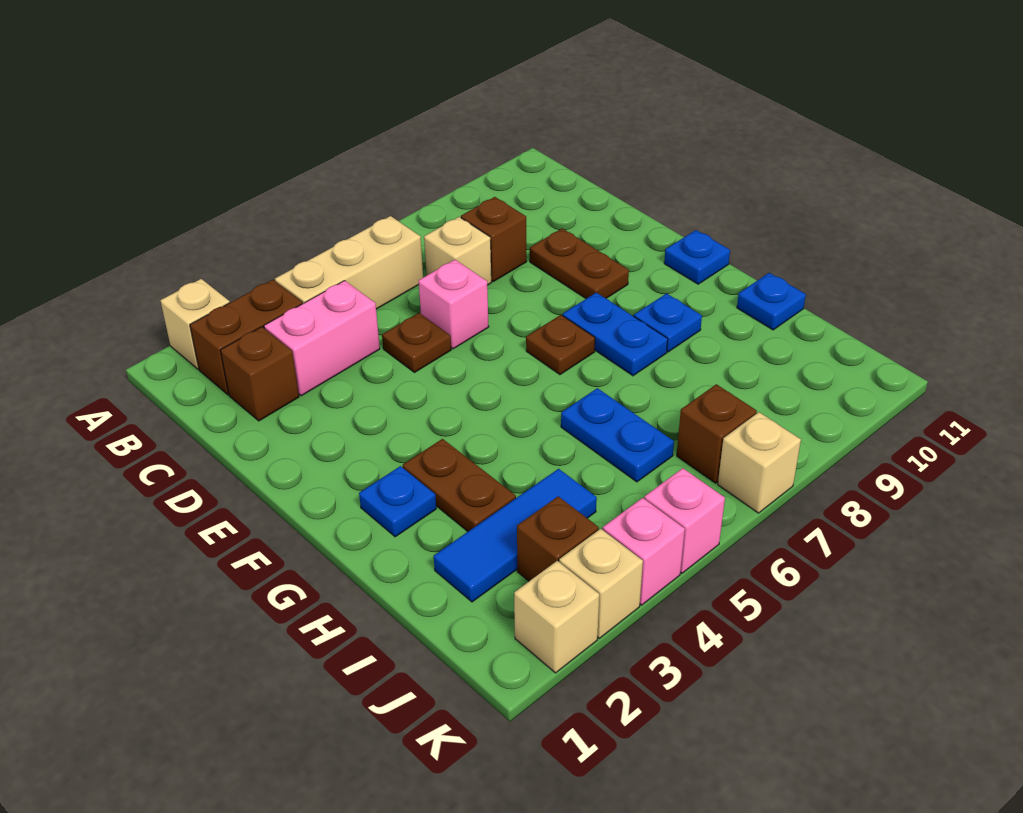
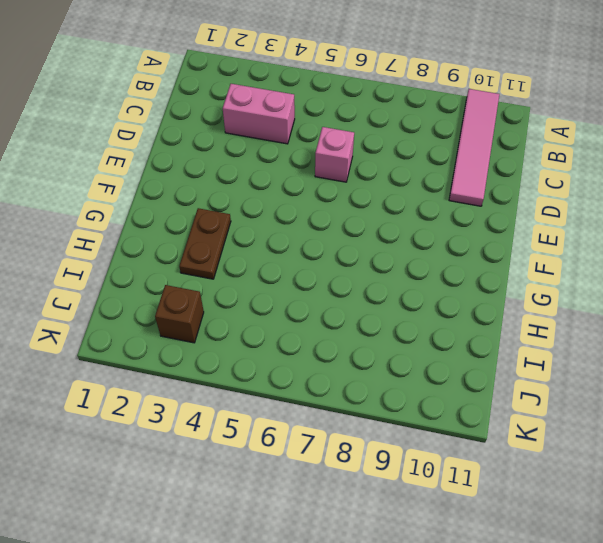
pink tile A10:D10 level 1 -> none
none -> tan brick A2 level 1
none -> brown brick B2:B3 level 1
none -> tan brick B4:B6 level 1

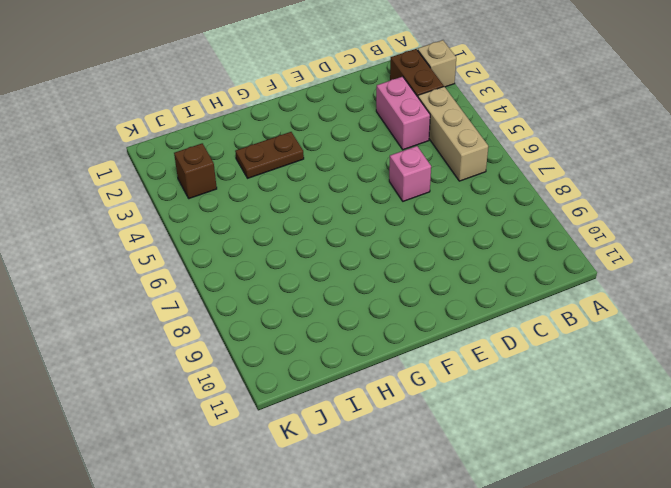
none -> brown brick C2 level 1
none -> tan brick C7 level 1
none -> brown brick C8 level 1

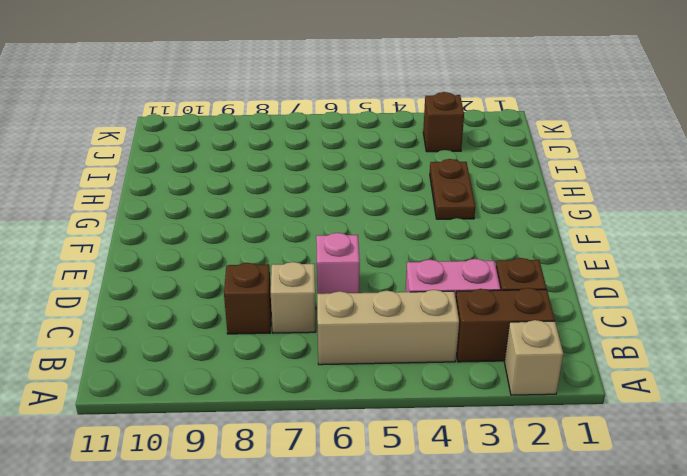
none -> brown plate D5 level 1
none -> brown plate D9:E9 level 1
none -> brown plate F7 level 1

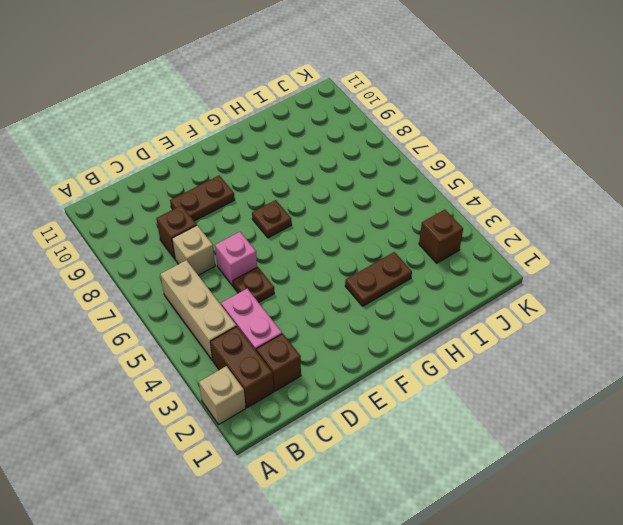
none -> blue plate F8:G8 level 1
none -> blue plate F11 level 1
none -> blue plate G2 level 1

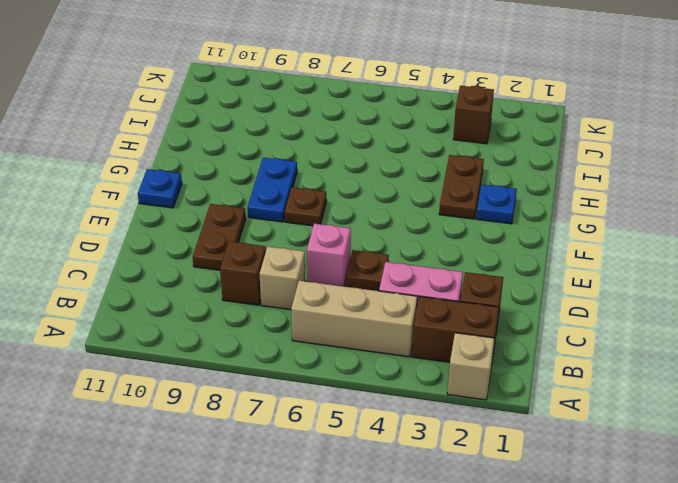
none -> blue plate G9 level 1
none -> blue plate H6:I6 level 1
none -> blue plate H11 level 1

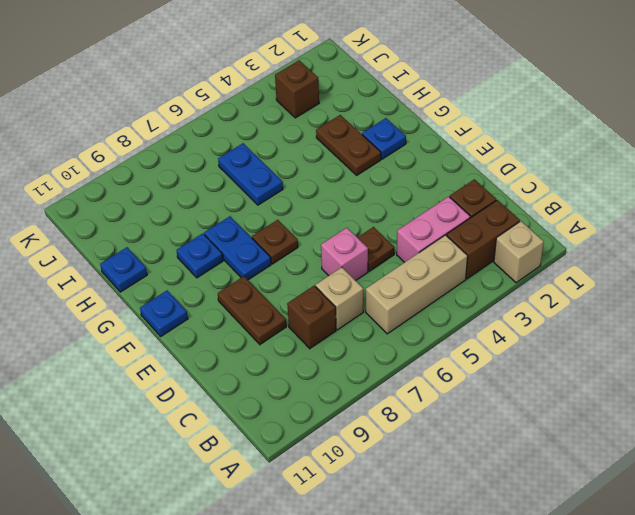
none -> blue tile I2:I4 level 1
none -> brown brick J7 level 1
none -> tan brick K2 level 1

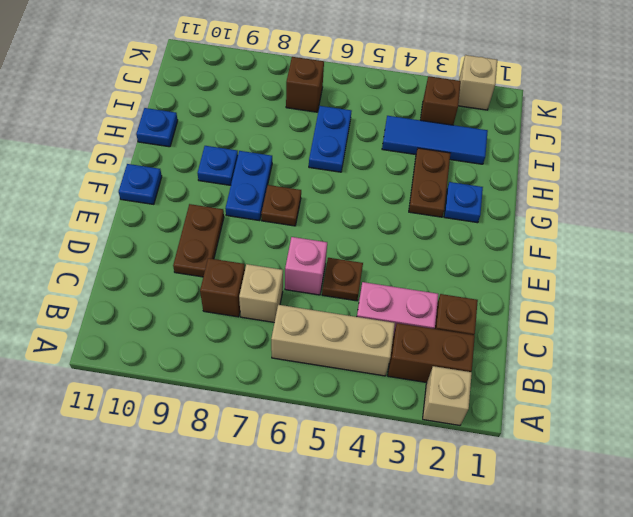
none -> tan brick K3 level 1
none -> pink brick K4 level 1
none -> pink brick K5 level 1

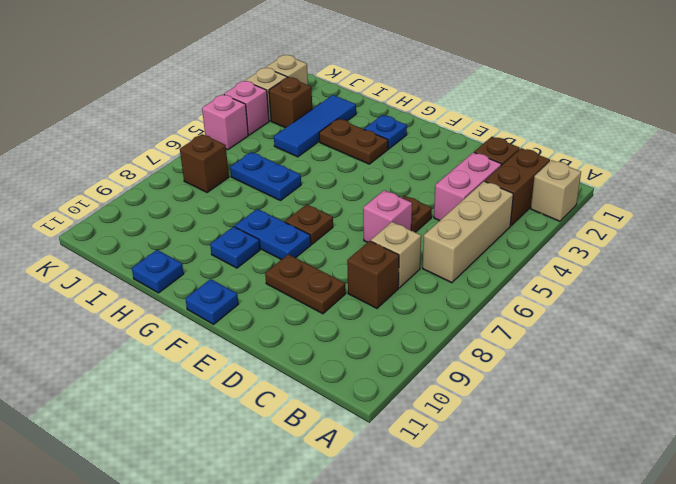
none -> tan brick K7 level 1

